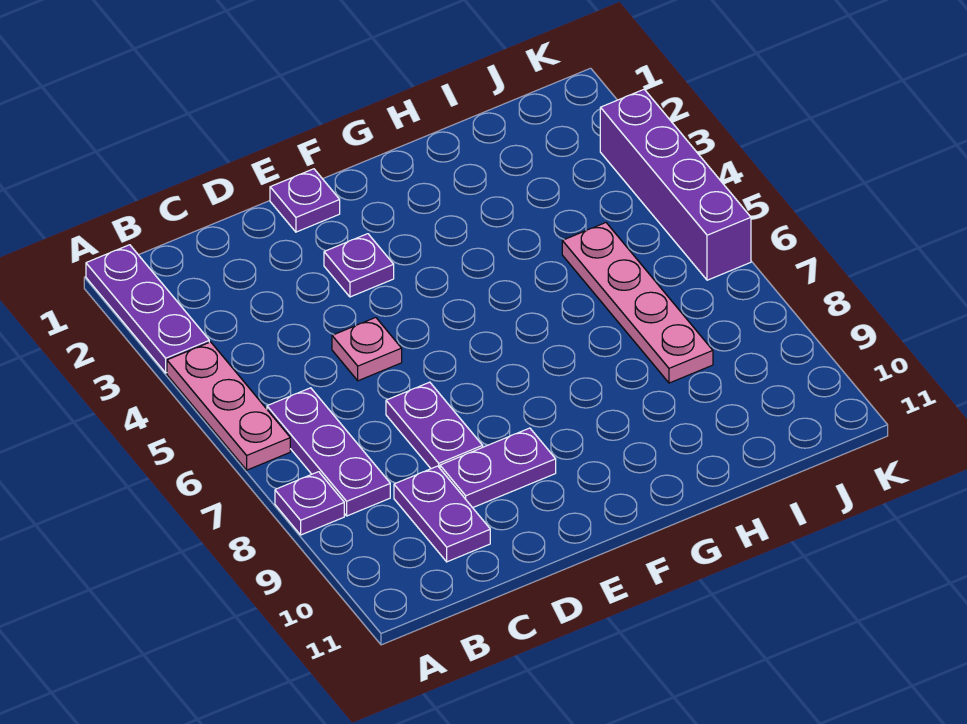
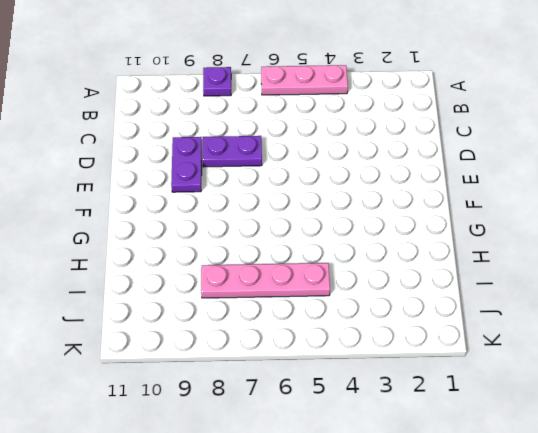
none -> purple plate A1:A3 level 1
none -> purple plate B6:B8 level 1
none -> purple plate C9:C10 level 1

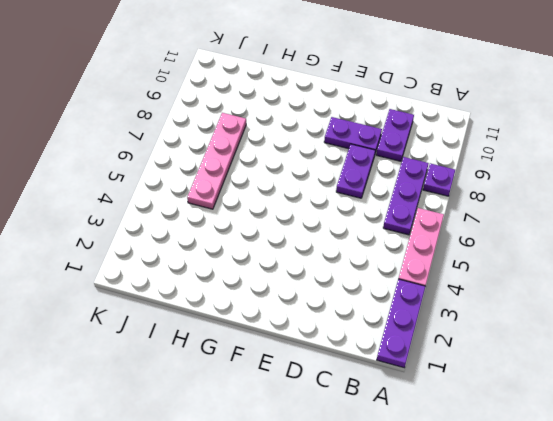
none -> pink plate D5 level 1
none -> purple plate E1 level 1
none -> purple plate E3 level 1

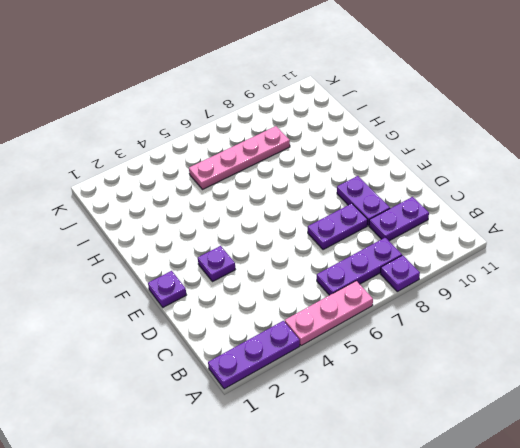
none -> pink plate D5 level 1
none -> purple brick K3:K6 level 1

